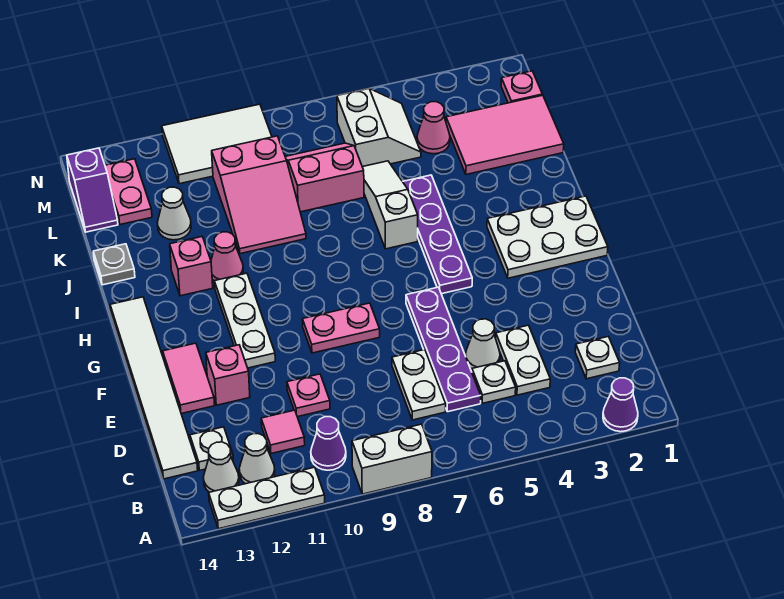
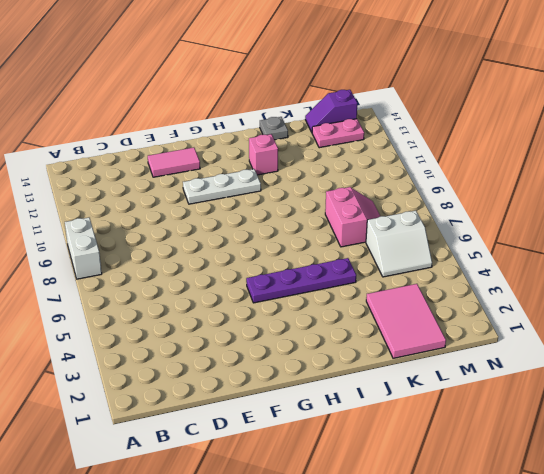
none -> purple cone A2 level 1
none -> white plate A11:A13 level 1
none -> purple cone B10 level 1
none -> white cone B12 level 1

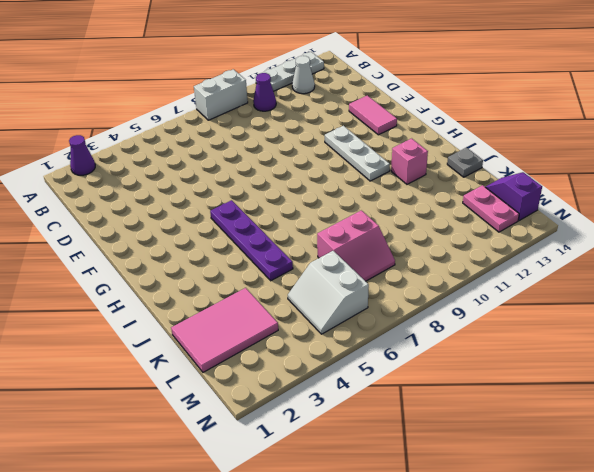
none -> white cone B13 level 1
none -> white plate C2 level 1
none -> white plate C4:D4 level 1
none -> white plate C5 level 1

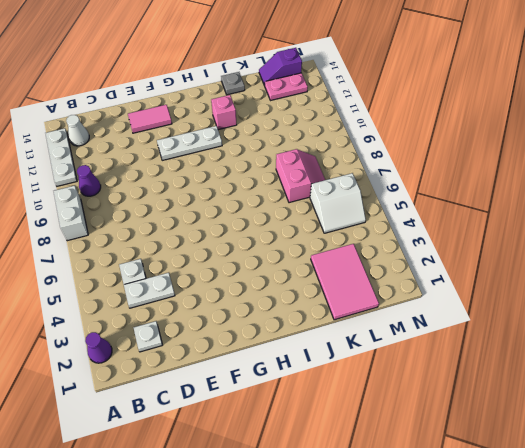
none -> white cone B12 level 1
none -> purple plate C6:F6 level 1
none -> white plate C7:D7 level 1
none -> pink tile C11 level 1

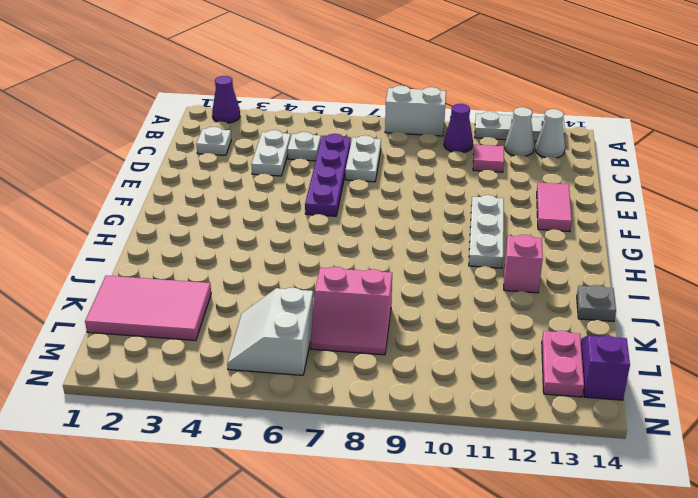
none -> white plate C13 level 1
none -> white tile C14:H14 level 1
none -> white cone D5 level 1
none -> pink plate D10 level 1

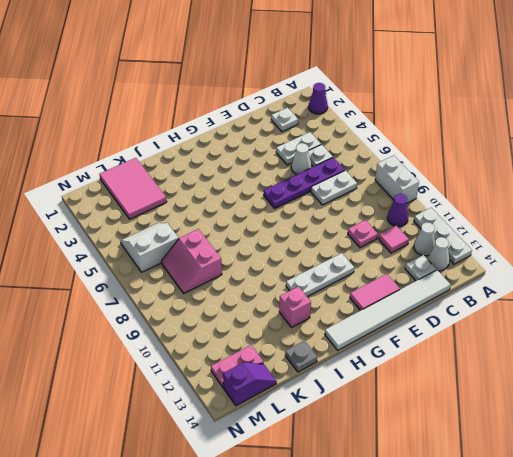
none -> pink brick E12 level 1
none -> pink plate F8:F9 level 1
none -> white plate G1:H3 level 1
none -> purple plate G5:J5 level 1

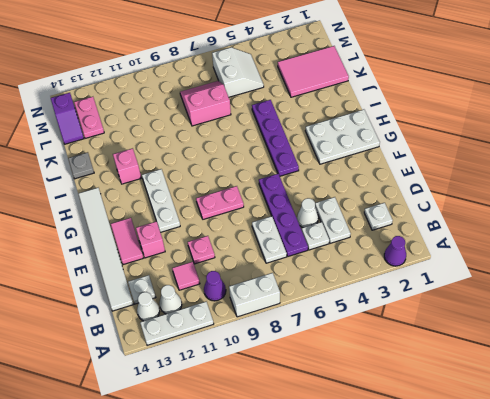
none -> white slope I6:K6 level 1 top I
none -> pink cone I11 level 1
none -> pink slope J9:L10 level 1 top L
none -> white cone K12 level 1

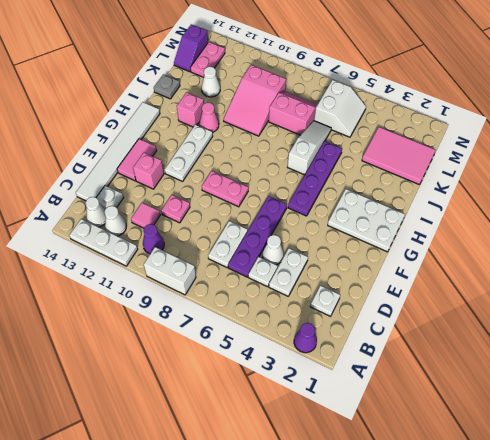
none -> pink cone L4 level 1
none -> pink plate M1 level 1
none -> white tile M9:N11 level 1

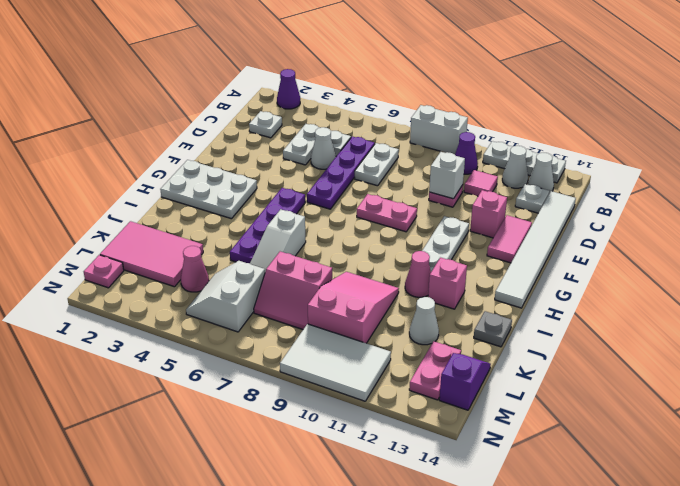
white brick D10 level 2 -> none

